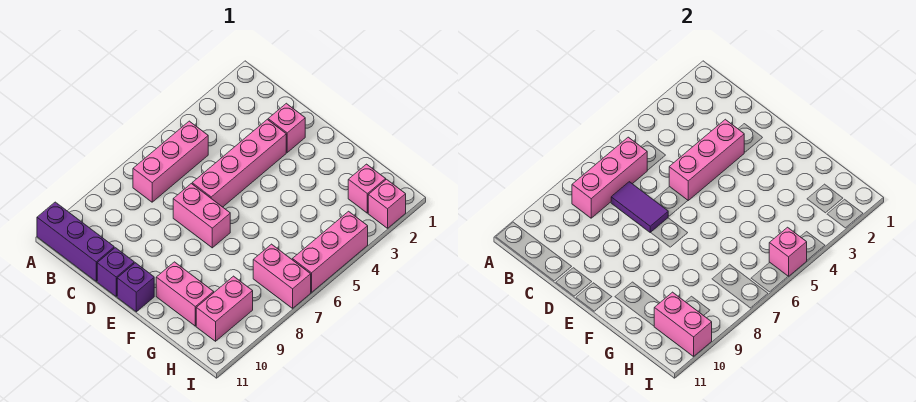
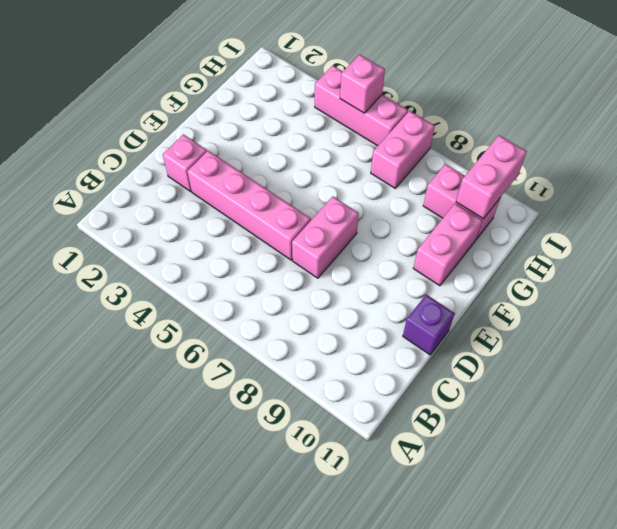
none -> purple brick A11:C11 level 1
none -> pink brick B5:B7 level 1
none -> purple brick E11 level 1

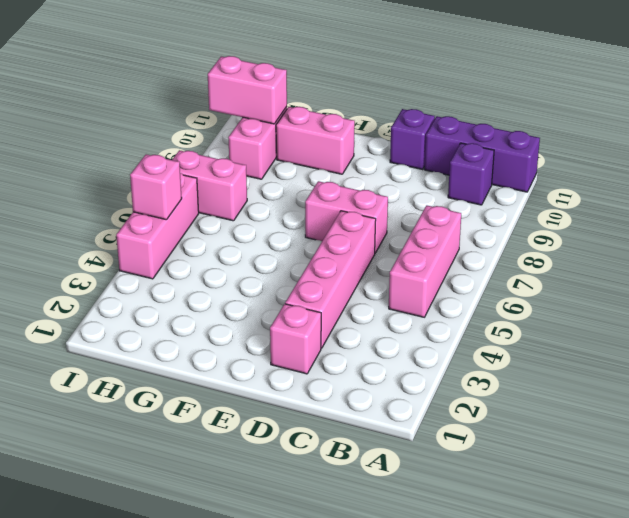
purple brick B10 level 1 -> purple brick E11 level 1
none -> pink brick H2 level 1
none -> pink brick I2 level 1
none -> pink brick B6:B8 level 2

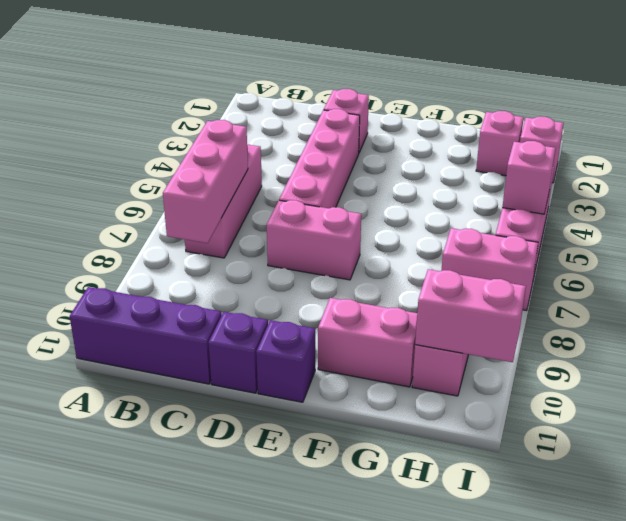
none -> purple tile C7:D7 level 2
none -> pink brick D3:D5 level 2

